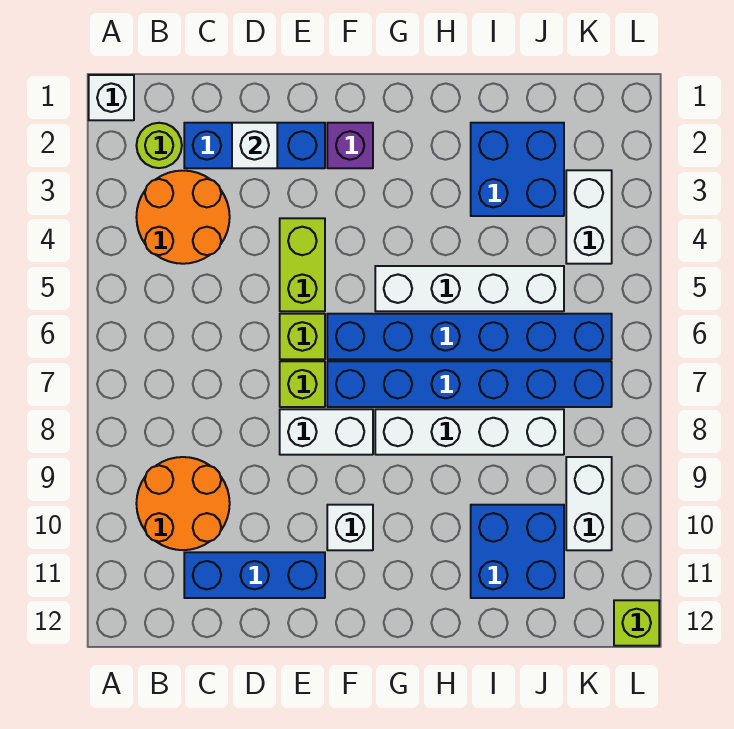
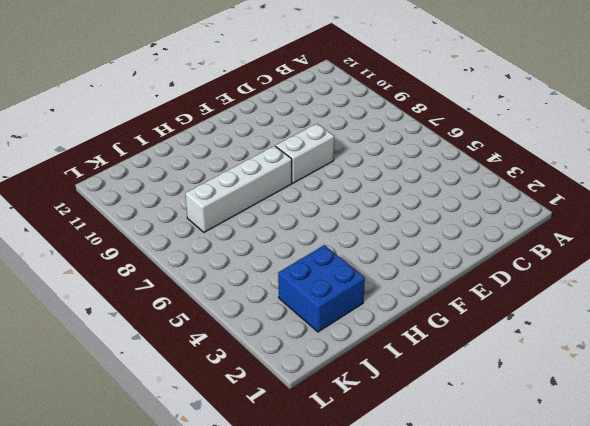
none -> white brick A1 level 1
none -> lime round brick B2 level 1
none -> orange round brick B3:C4 level 1

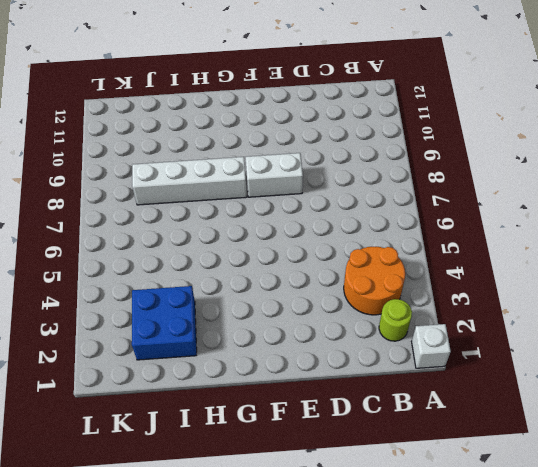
none -> orange round brick B9:C10 level 1
none -> blue brick C2:E2 level 1
none -> blue brick C11:E11 level 1

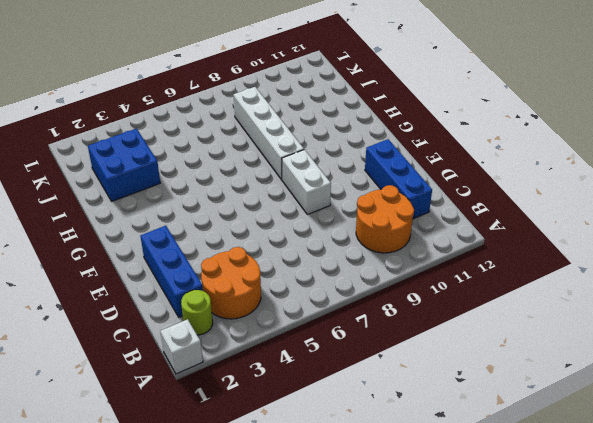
none -> lime brick E4:E5 level 1
none -> lime brick E6 level 1
none -> lime brick E7 level 1

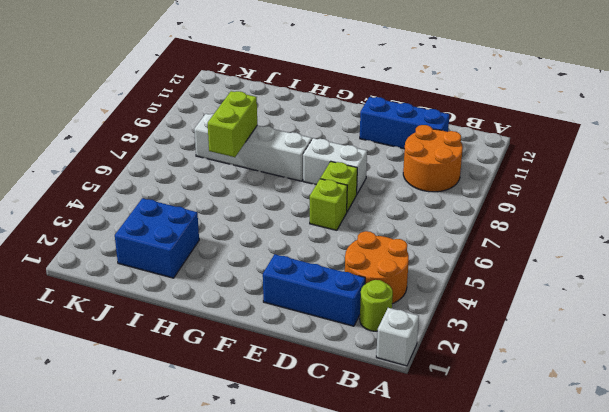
lime brick I7:I8 level 2 -> lime brick E4:E5 level 1
none -> purple brick F2 level 1
none -> blue brick F6:K6 level 1
none -> blue brick F7:K7 level 1

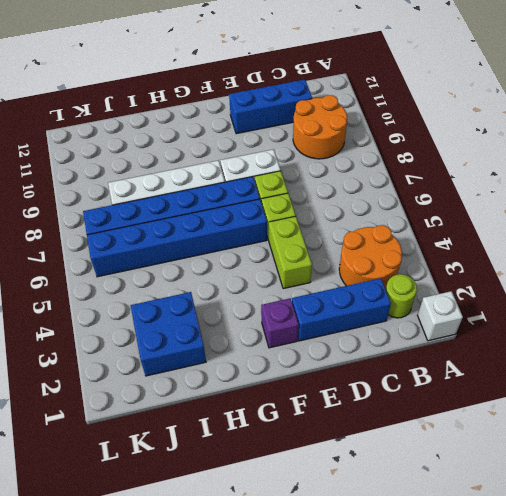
none -> white brick F10 level 1
none -> white brick G5:J5 level 1
none -> blue brick I10:J11 level 1

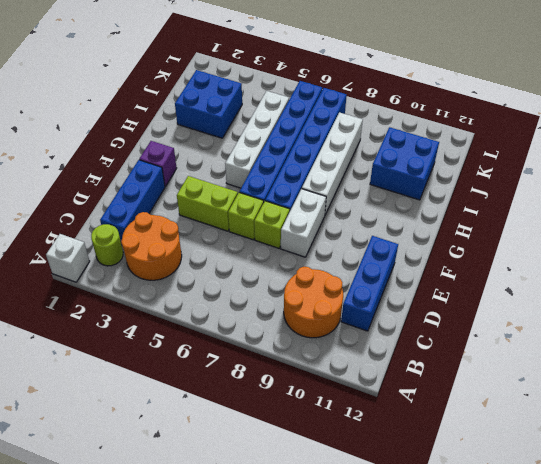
none -> white brick F10 level 1
none -> white brick K3:K4 level 1
none -> white brick K9:K10 level 1

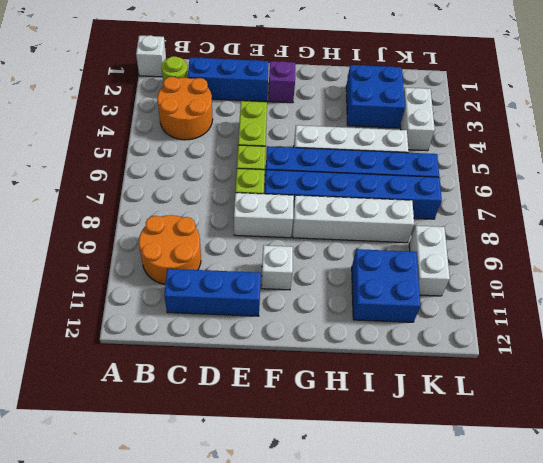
none -> lime brick L12 level 1
none -> white brick D2 level 2

